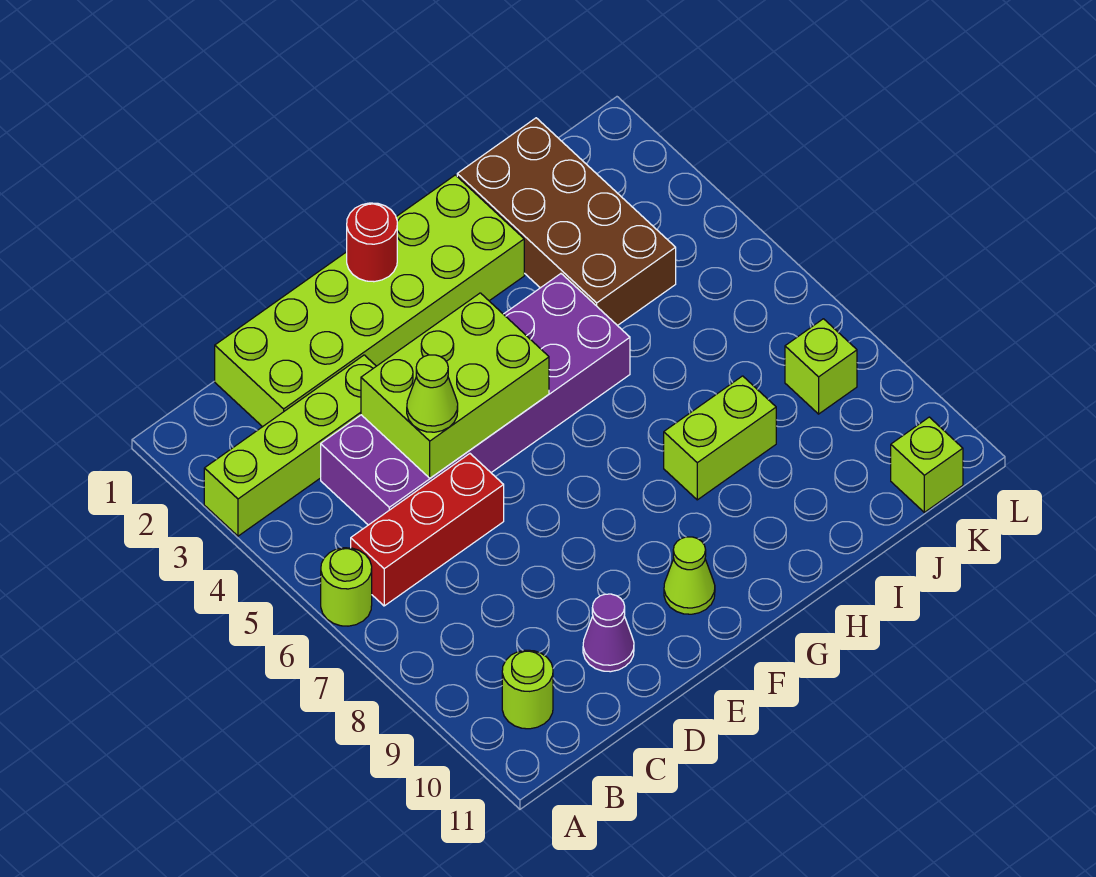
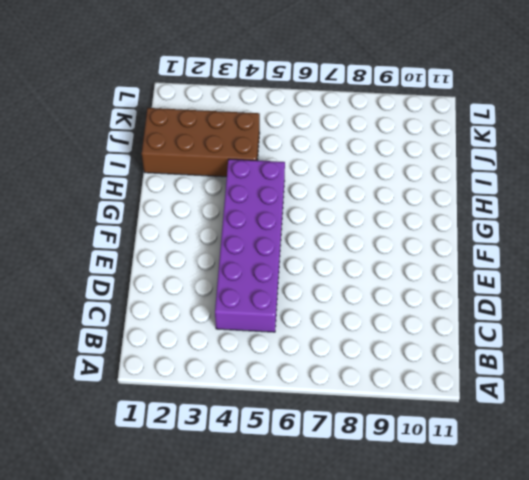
none -> lime brick A3:D3 level 1
none -> lime round brick A6 level 1
none -> red brick B6:D6 level 1

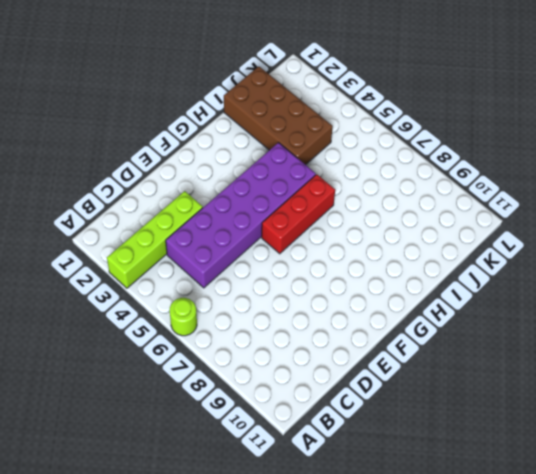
red brick F6:H6 level 1 -> red brick B6:D6 level 1
none -> lime round brick B10 level 1
none -> lime brick C1:H2 level 1
none -> purple cone D10 level 1

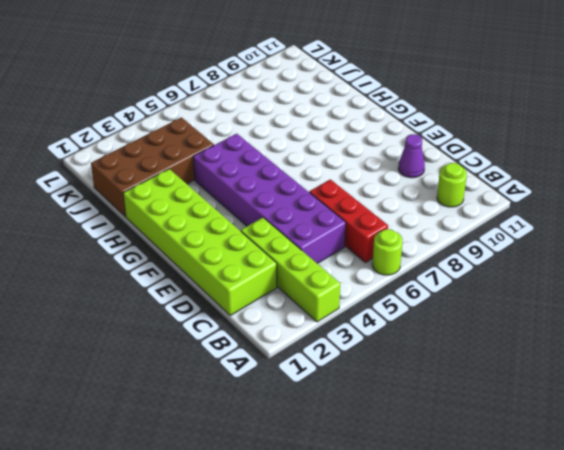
none -> lime cone F10 level 1
none -> lime brick H8:I8 level 1
none -> lime brick K8 level 1

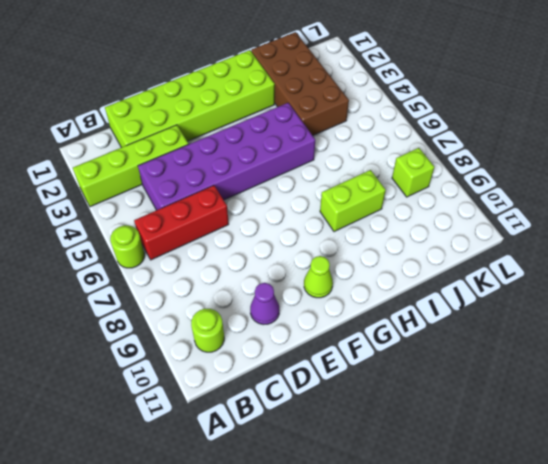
none -> lime brick K11 level 1
none -> lime brick D4:F5 level 2
none -> red round brick F1 level 2

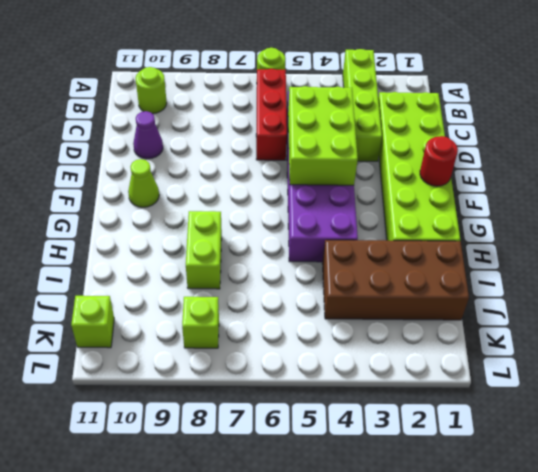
none -> lime cone D5 level 3

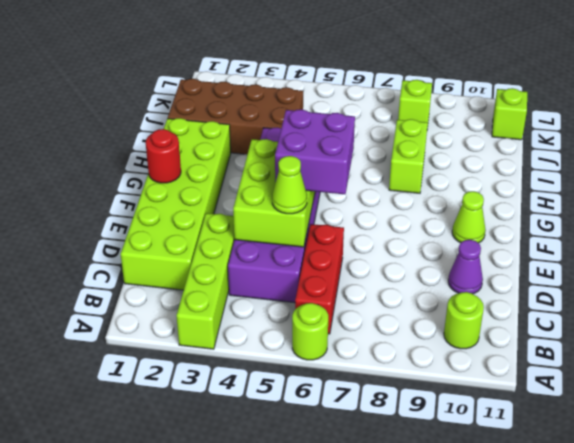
purple brick E5:F6 level 3 -> none

